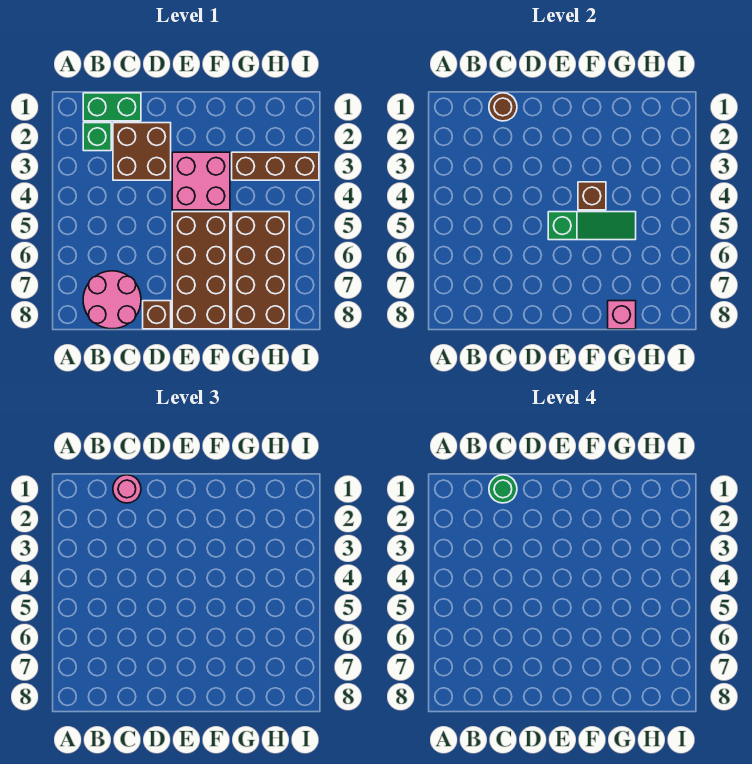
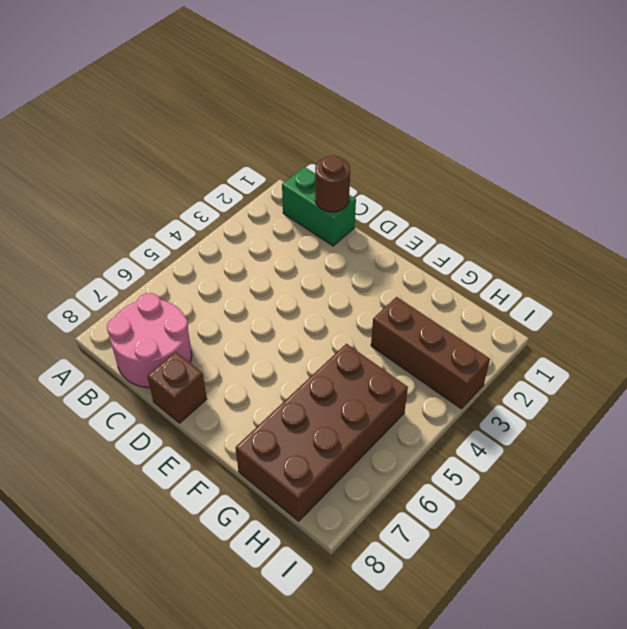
none -> green brick B2 level 1
none -> brown brick C2:D3 level 1
none -> pink brick E3:F4 level 1

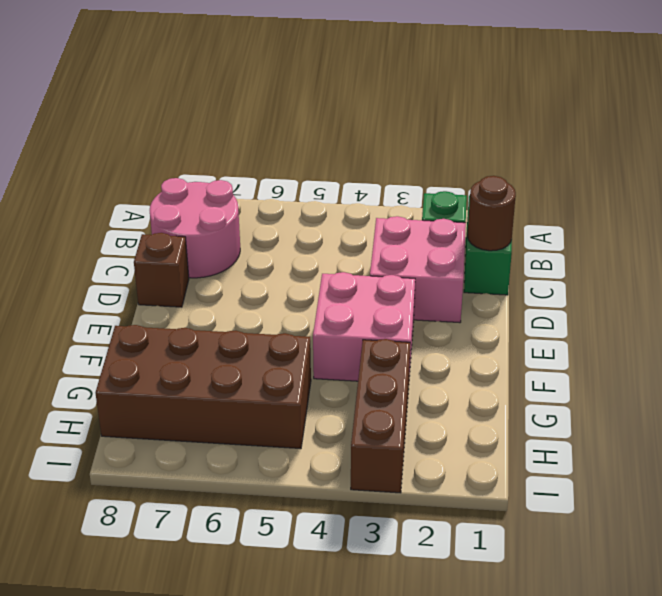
pink brick C2:D3 level 1 -> brown brick C2:D3 level 1
none -> brown brick E5:F8 level 1
none -> green slope E5:G5 level 2 top E
none -> brown brick F4 level 2

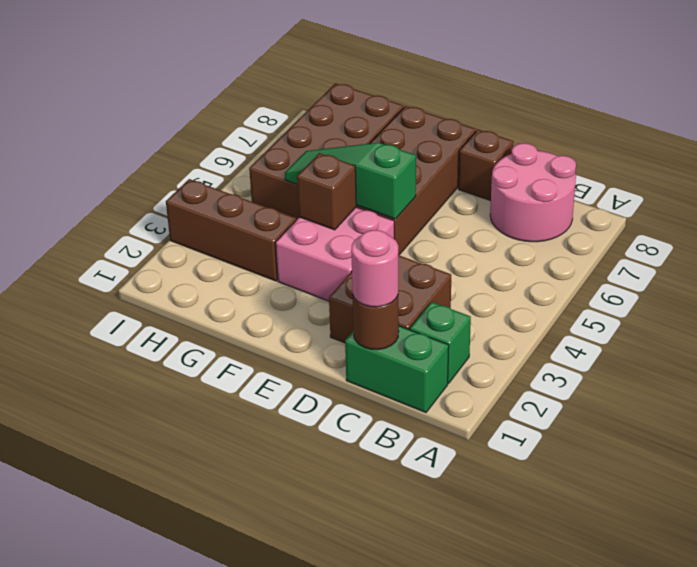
none -> pink brick G8 level 2
none -> green round brick C1 level 4

